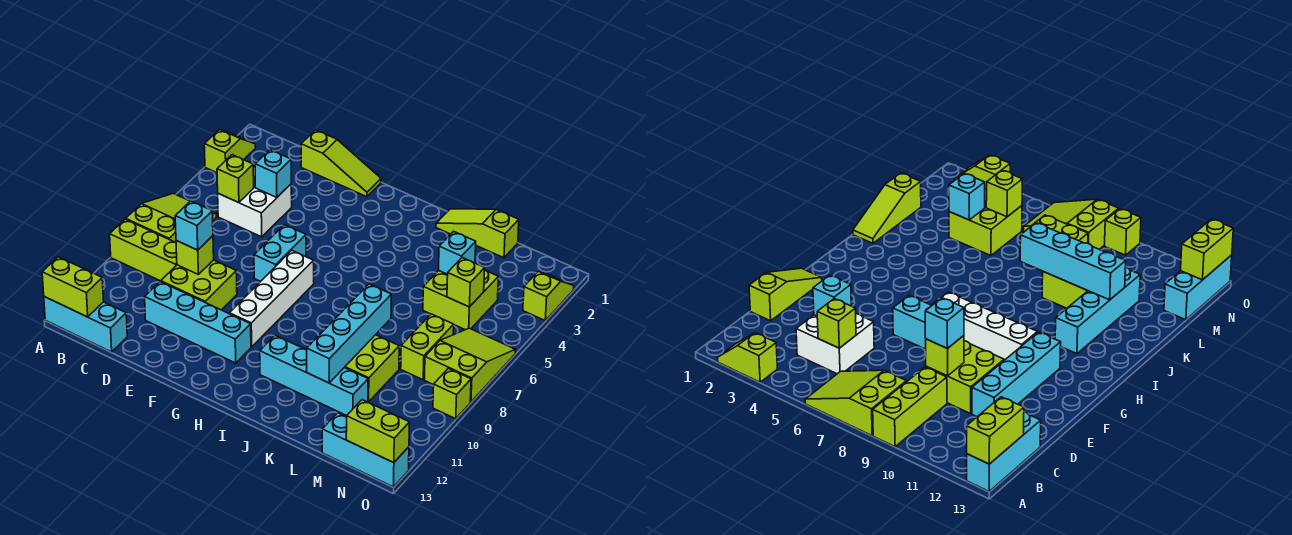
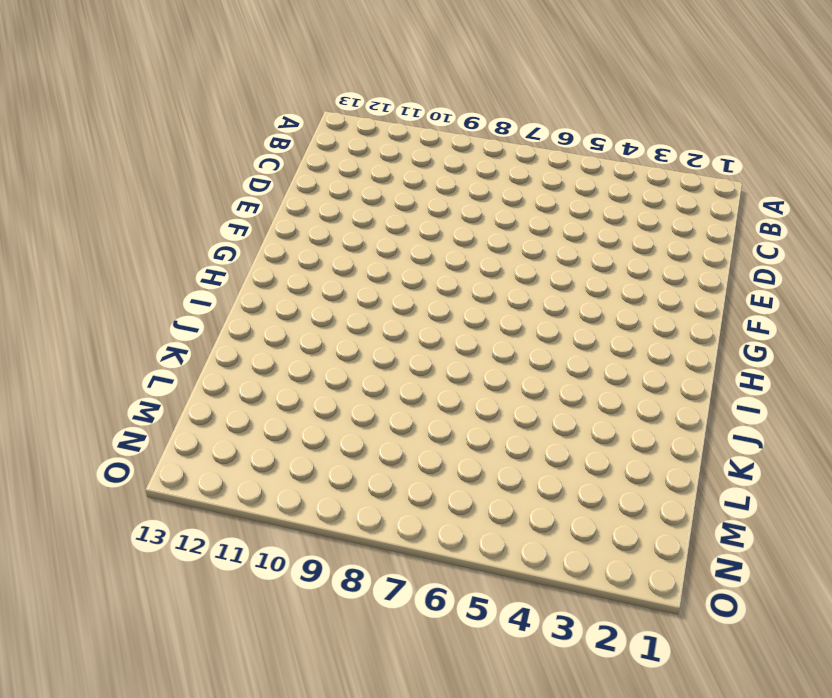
none -> lime slope A2:A3 level 1 top 3
none -> lime slope A6:B8 level 1 top 8
none -> lime brick A9:C9 level 1

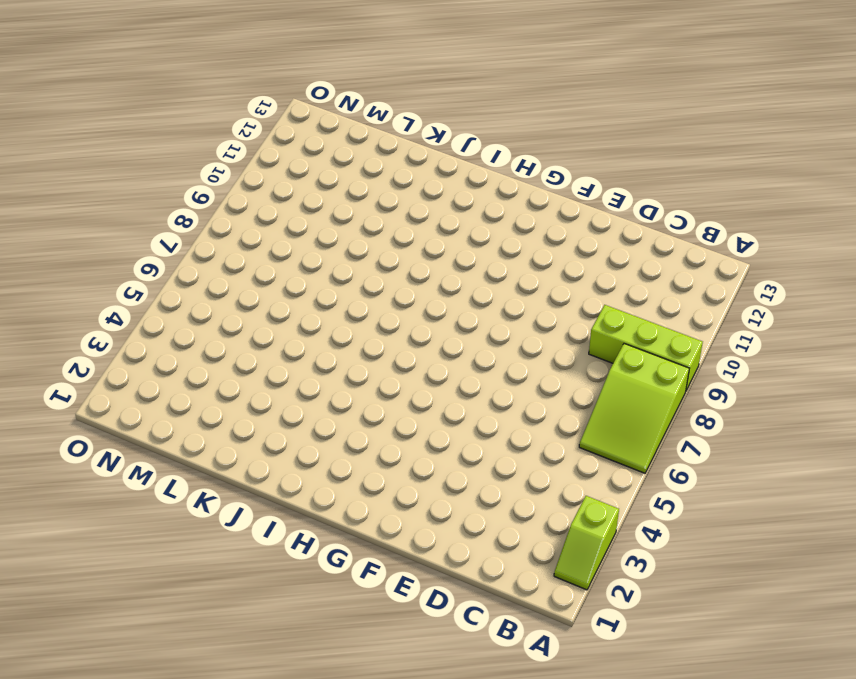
none -> cyan brick A13:C13 level 1
none -> white brick C4:D5 level 1
none -> lime slope D1:F1 level 1 top D

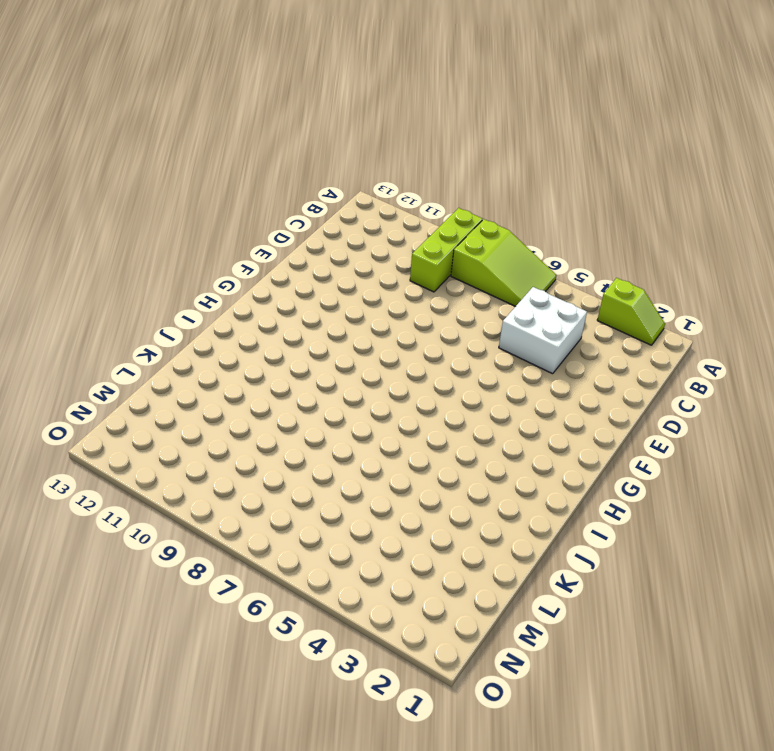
none -> cyan brick A13:C13 level 1
none -> lime slope D1:F1 level 1 top D
none -> lime brick D9:E10 level 1

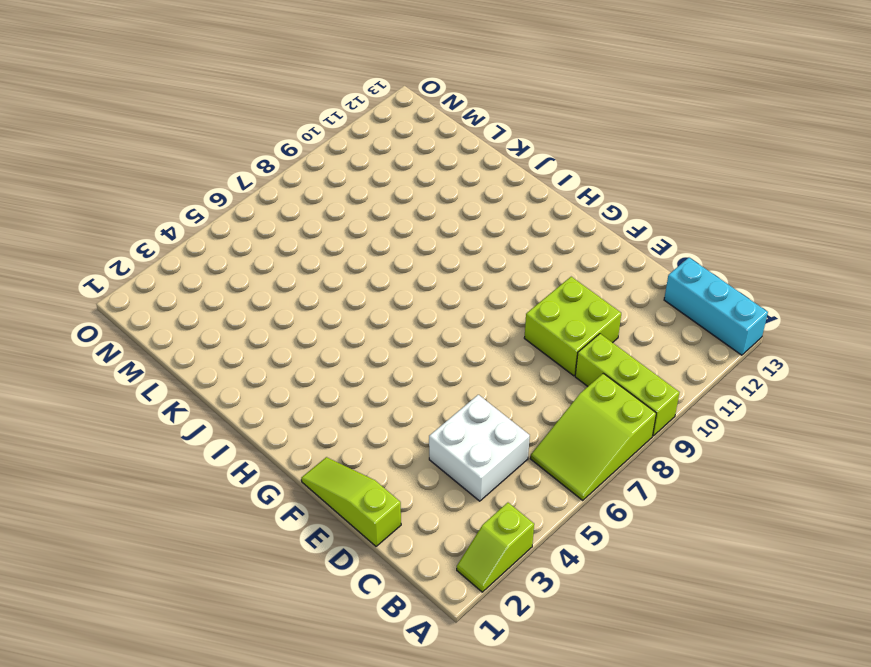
none -> cyan brick D11:G11 level 1
none -> cyan brick F6:F7 level 1
none -> white brick G7:G10 level 1

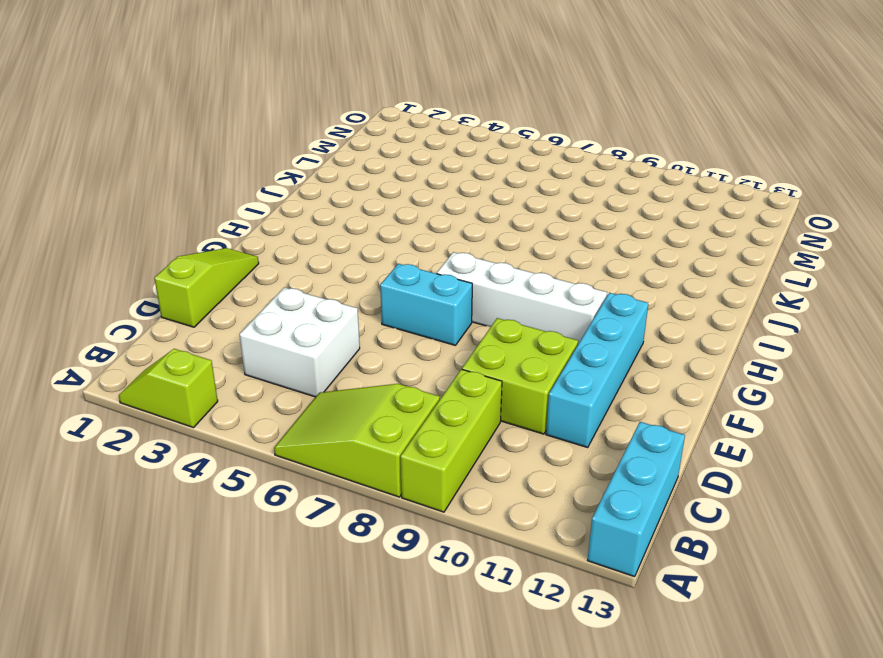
none -> cyan brick I11:L11 level 1
none -> lime slope J1:L1 level 1 top L
none -> lime brick K9:L10 level 1

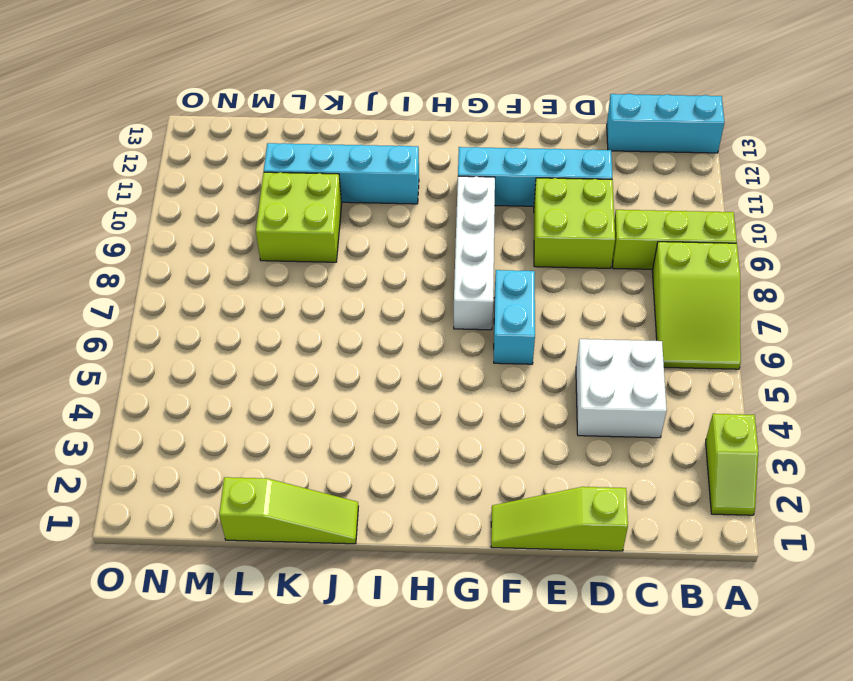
none -> lime brick L4:M5 level 1
none -> lime brick M7:M8 level 1
none -> cyan brick M13:O13 level 1

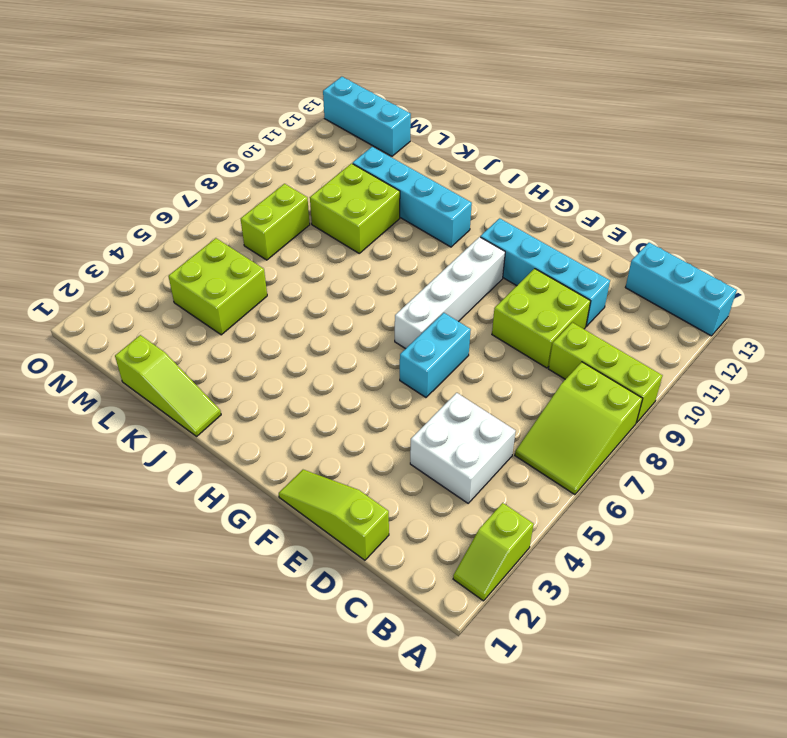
none -> lime slope N6:O8 level 1 top 8
none -> lime slope O2:O3 level 1 top 3
none -> lime brick O9 level 1

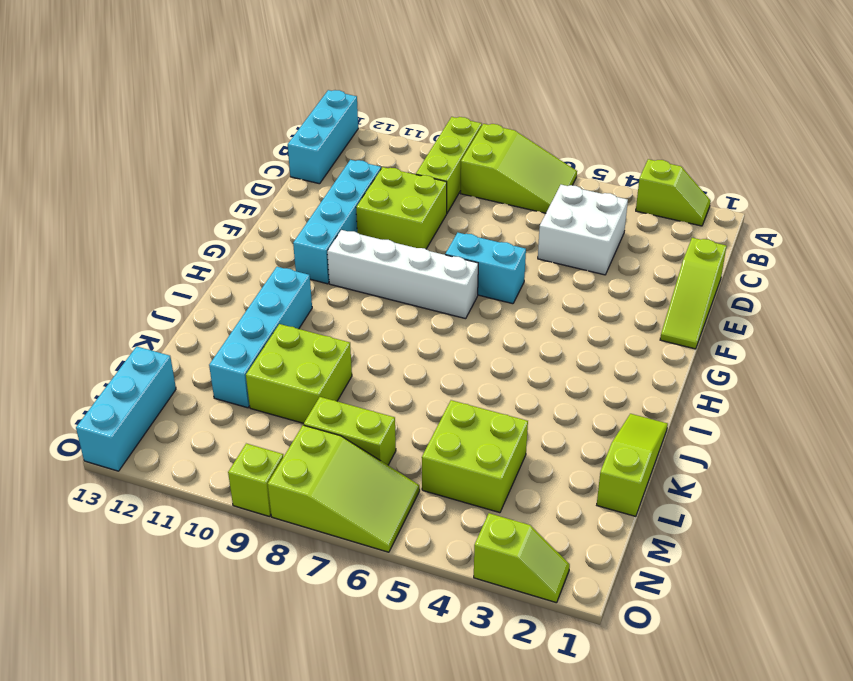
none -> lime brick A13:B13 level 2
none -> lime brick C5 level 2
none -> cyan brick D4 level 2

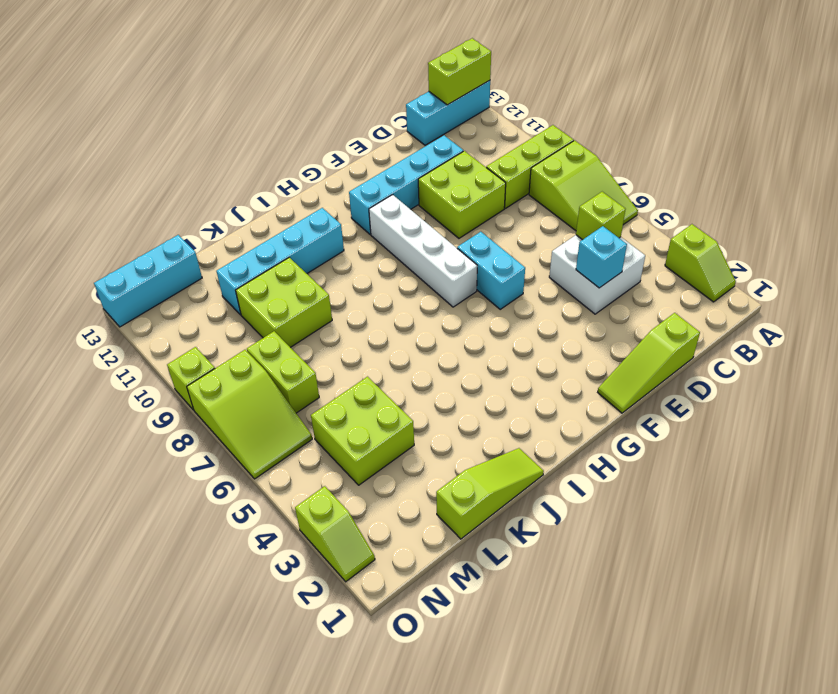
none -> lime brick D9 level 2
none -> cyan brick K8:K11 level 2
none -> cyan brick L4 level 2

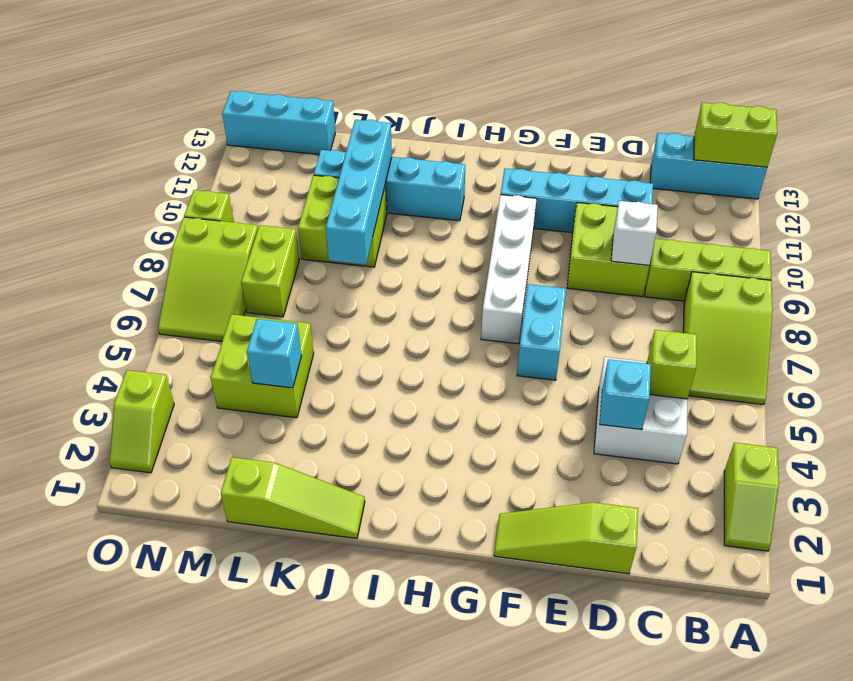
white brick D9 level 2 -> lime brick D9 level 2
none -> lime brick M5 level 2
none -> lime brick N13:O13 level 2
none -> cyan brick D9 level 3

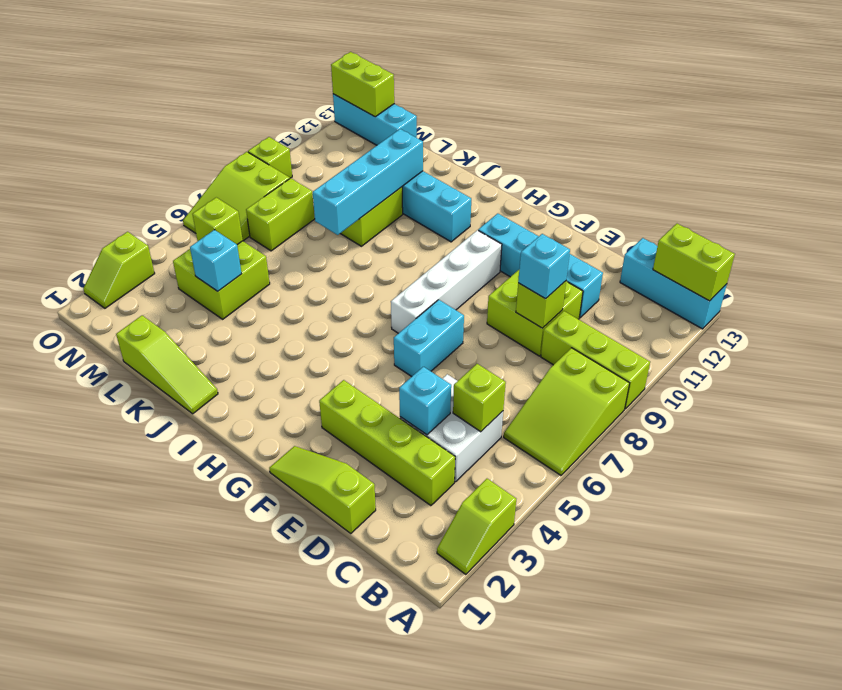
lime brick C3:F3 level 1 -> none

